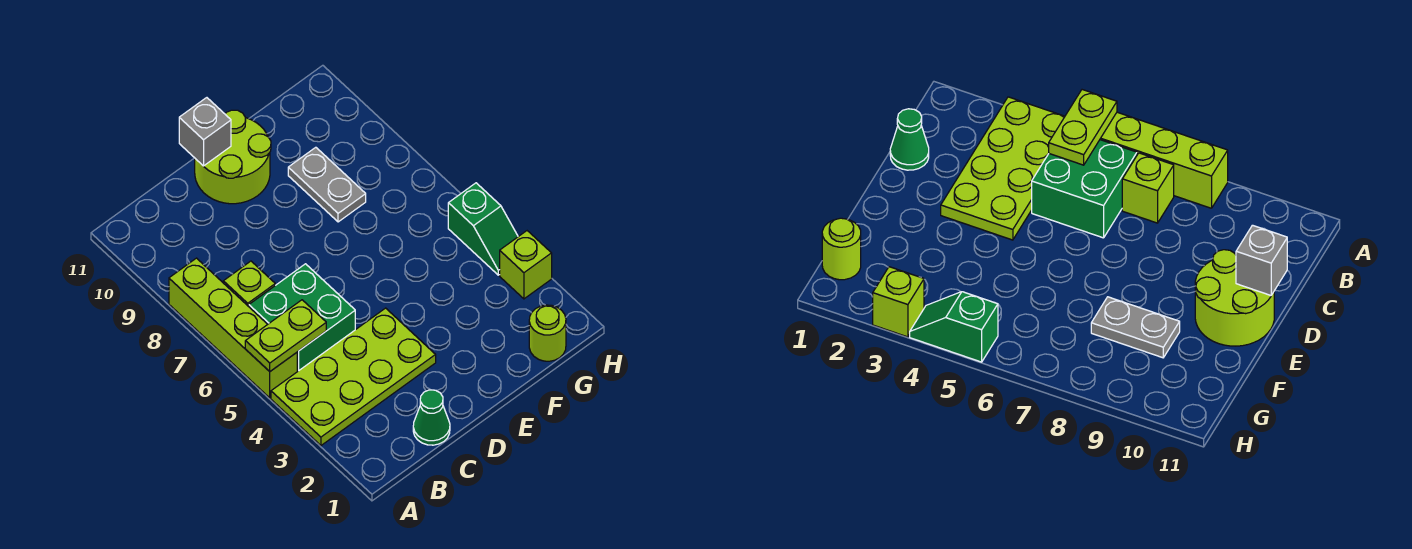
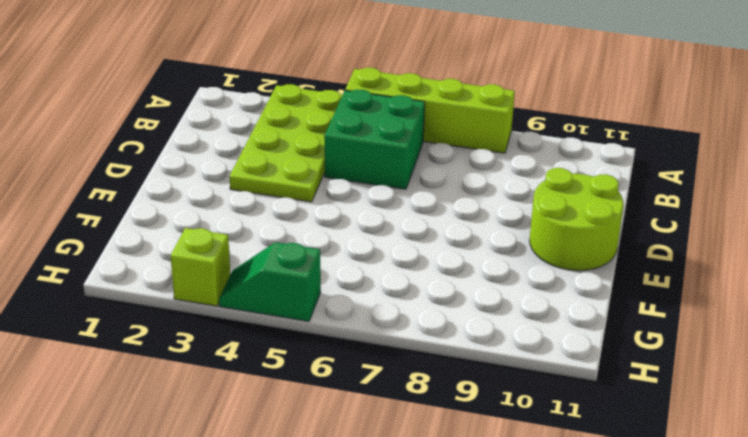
none -> lime brick B7 level 1
none -> green cone C1 level 1
none -> grey plate F8:F9 level 1

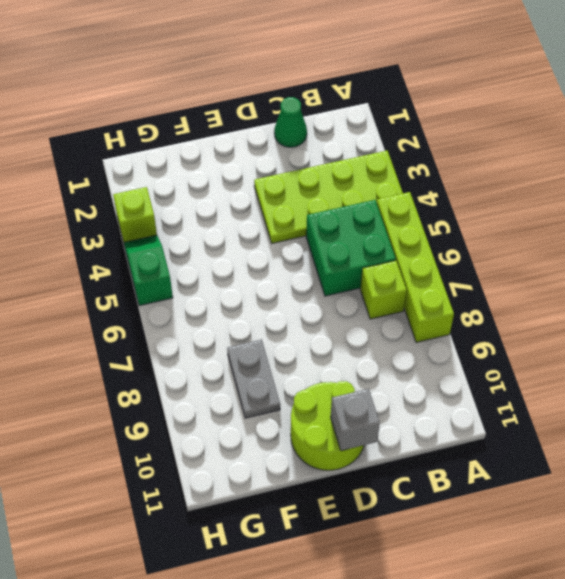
none -> lime round brick G1 level 1
none -> lime plate A5:B5 level 2

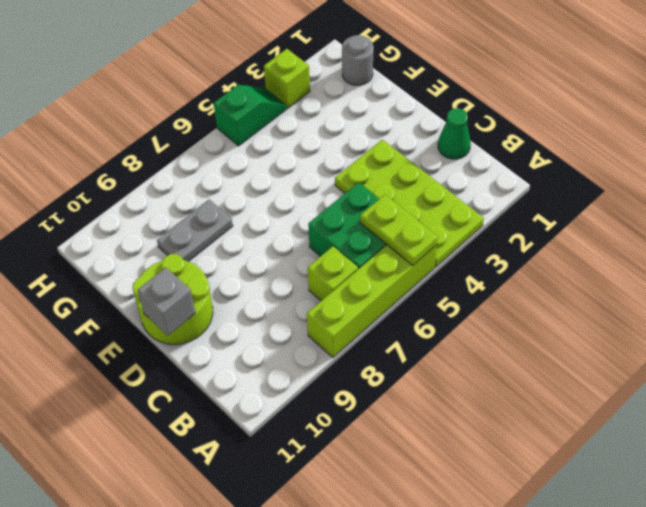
grey round brick G1 level 1 -> lime round brick G1 level 1

